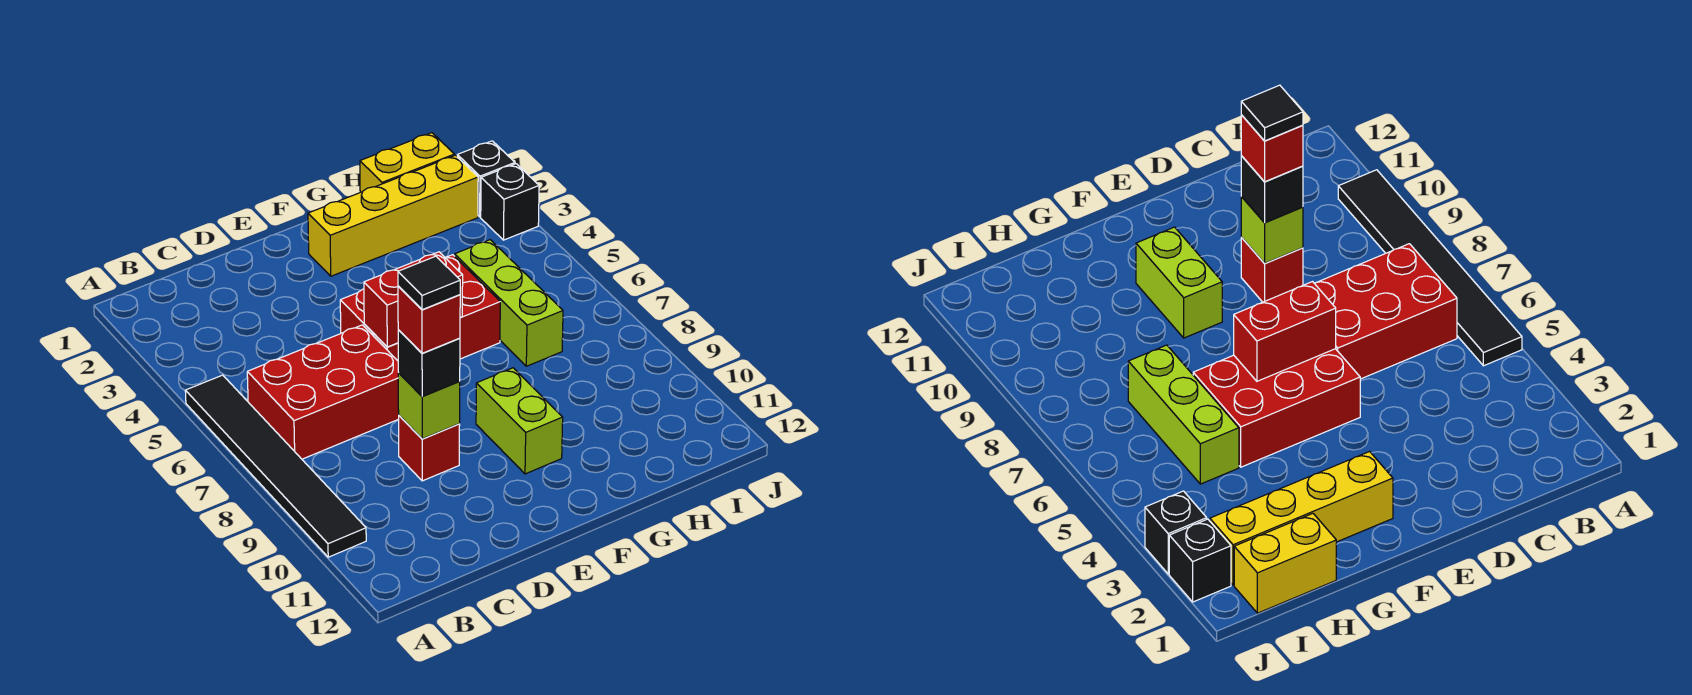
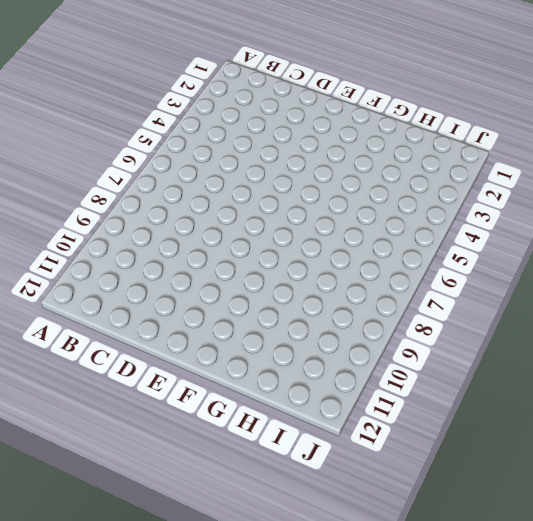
none -> black tile A5:A10 level 1
none -> red brick B6:D7 level 1
none -> red brick D9 level 1

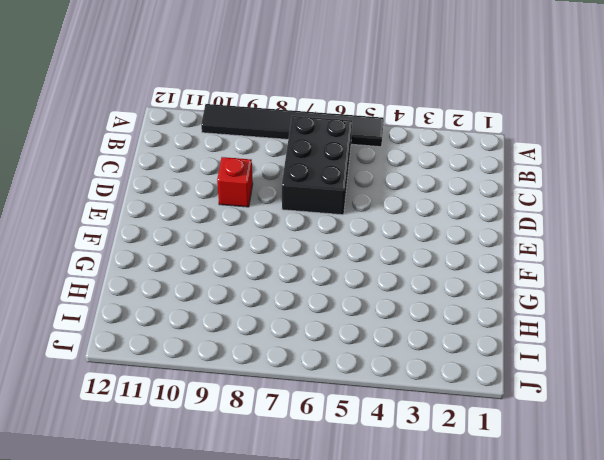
black brick B6:D7 level 1 -> red brick B6:D7 level 1
none -> red brick E5:G6 level 1
none -> yellow brick F2:I2 level 1
none -> lime brick F9:F10 level 1

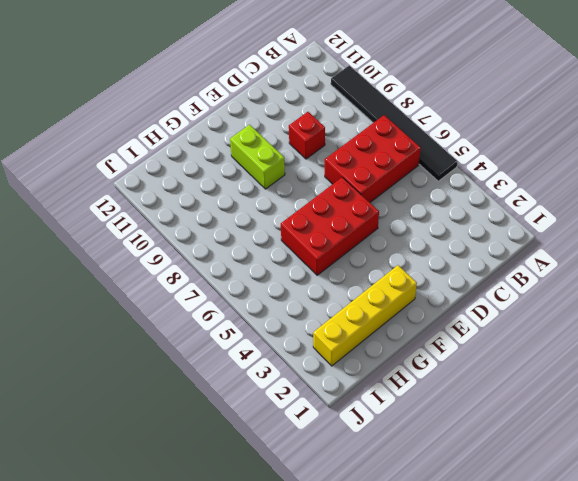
none -> yellow brick H1:I1 level 1
none -> lime brick H5:H7 level 1
none -> black brick J2 level 1

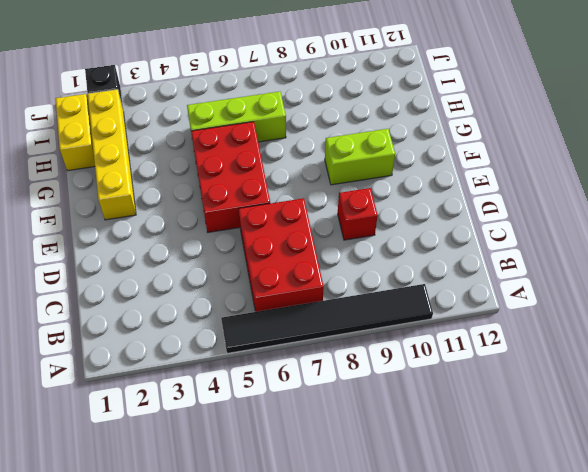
none -> black brick J3 level 1
none -> lime brick D9 level 2
none -> red brick E6:F6 level 2

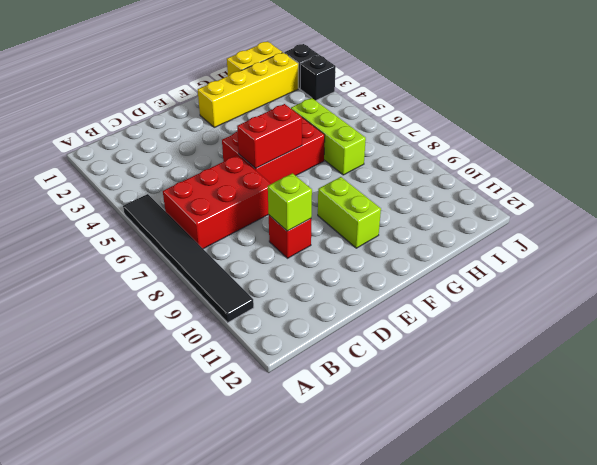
none -> black brick D9 level 3
none -> red brick D9 level 4
none -> black tile D9 level 5

